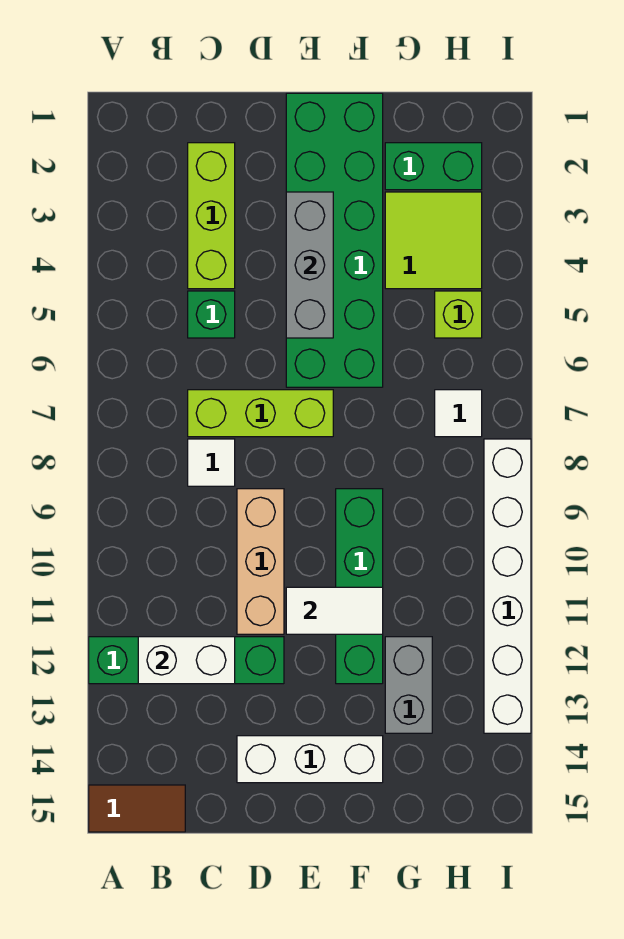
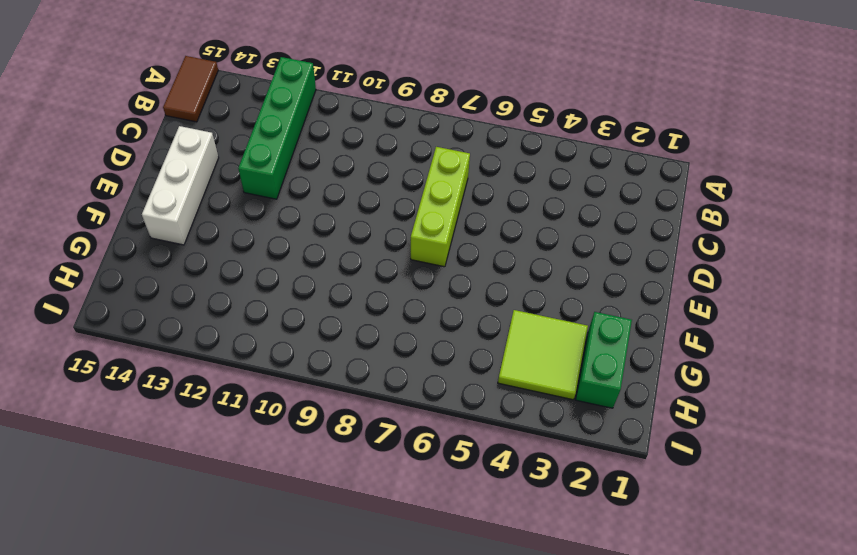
none -> lime brick C2:C4 level 1
none -> green brick C5 level 1
none -> white tile C8 level 1

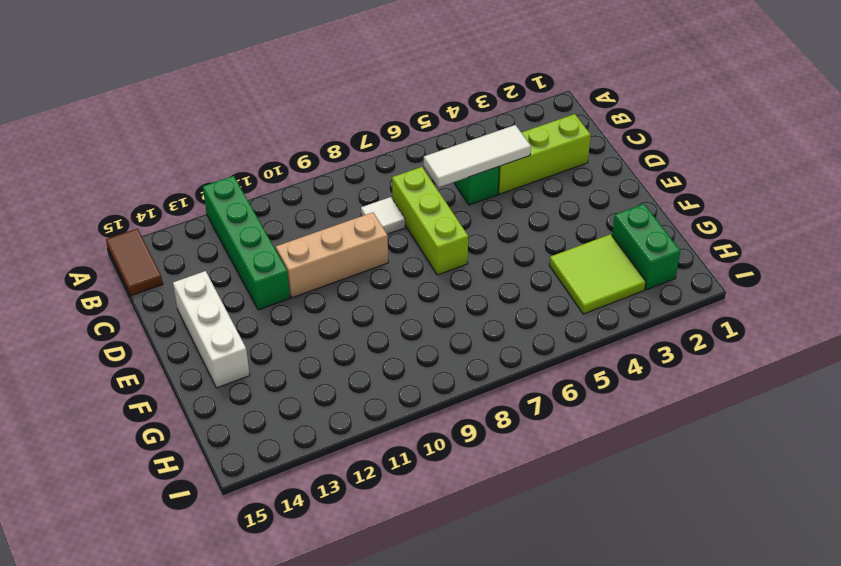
white tile C4:C6 level 2 -> none
none -> green brick E1:F6 level 1
none -> green brick F9:F12 level 1
none -> grey brick G12:G13 level 1

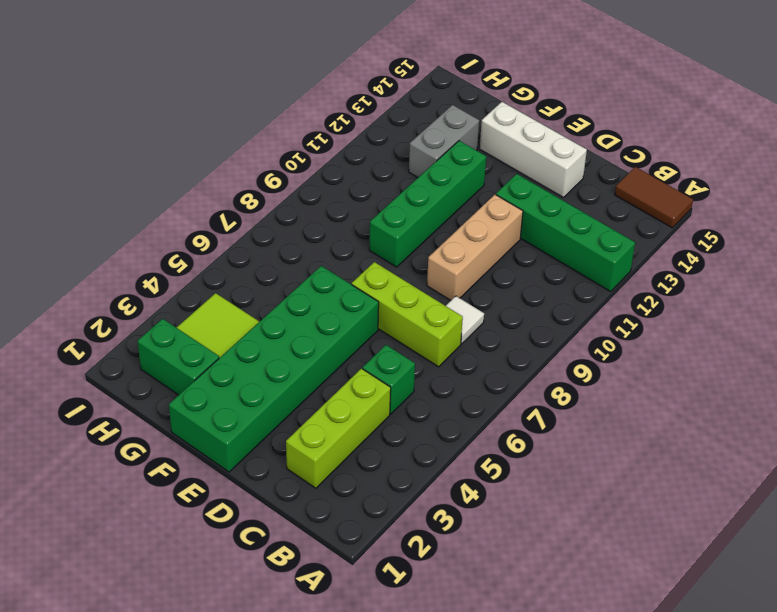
none -> lime brick H5 level 1
none -> white tile H7 level 1
none -> white brick I8:I13 level 1

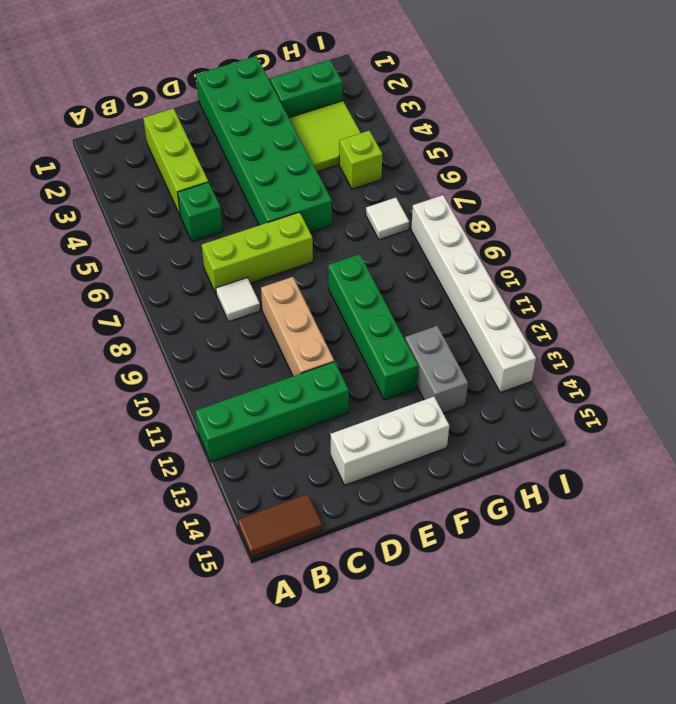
none -> white brick B12:C12 level 2
none -> grey brick E3:E5 level 2
none -> white tile E11:F11 level 2

